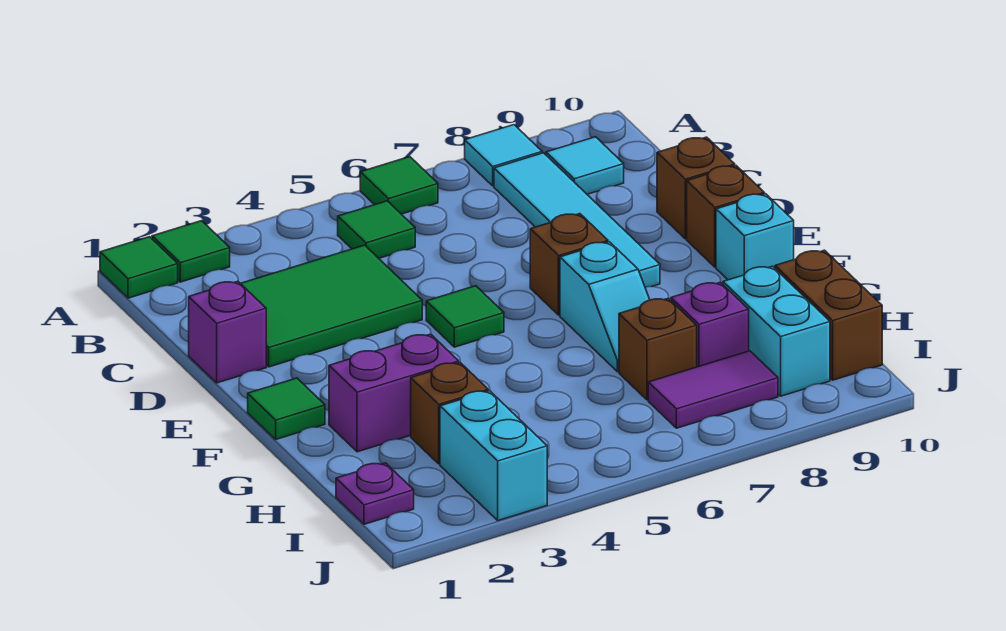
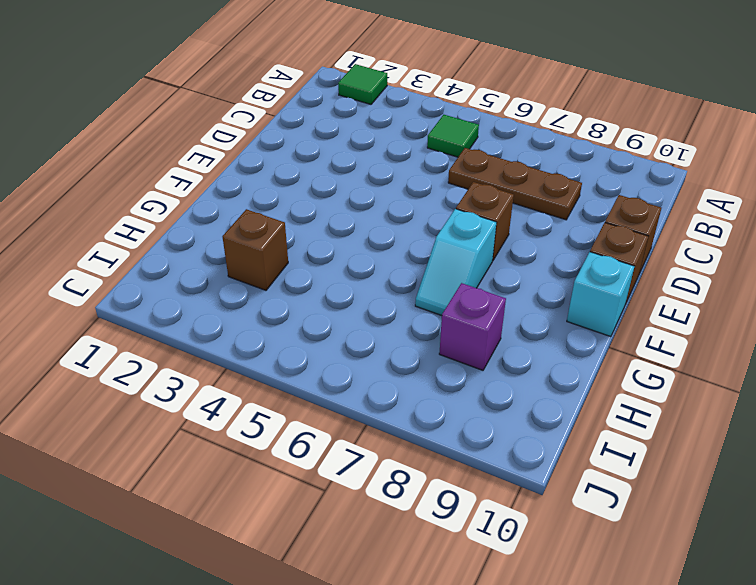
brown plate C6:C8 level 1 -> cyan tile B8:E8 level 1
none -> green tile A1 level 1
none -> green tile A6 level 1
none -> cyan tile A8 level 1

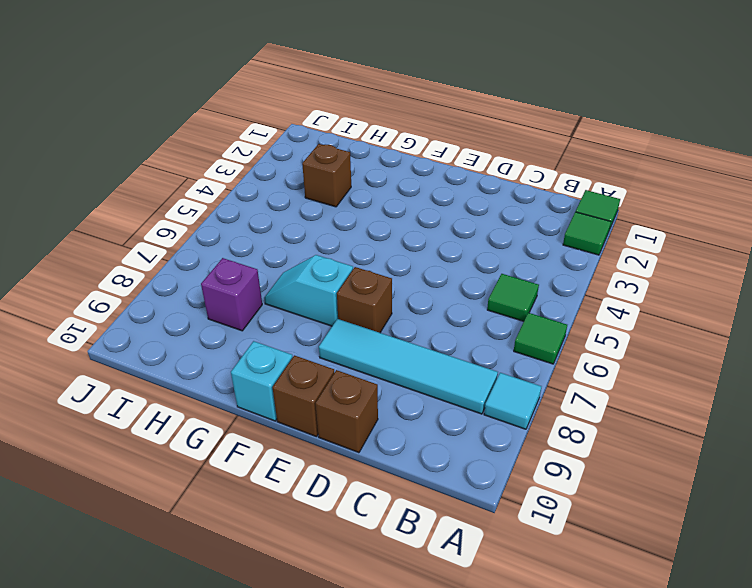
none -> cyan tile B9 level 1
none -> green tile C2:D4 level 1
none -> purple brick D1 level 1

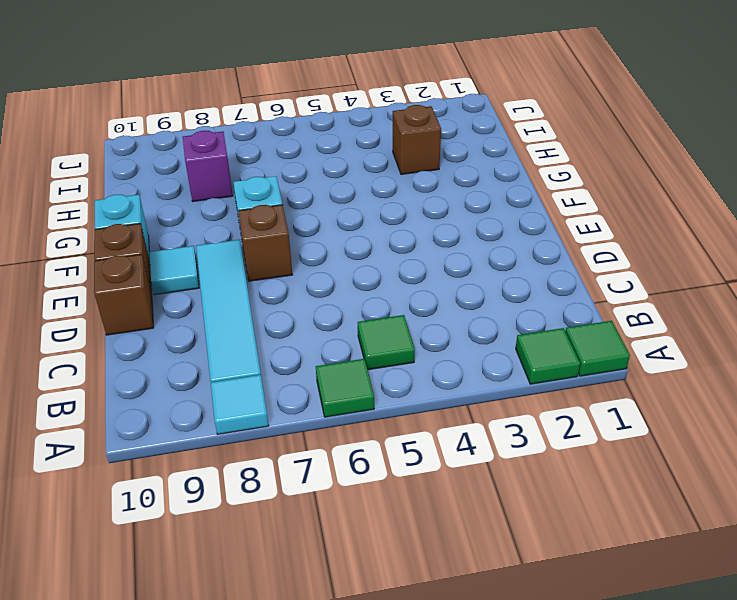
cyan tile E9 level 1 -> cyan tile B9 level 1
none -> green tile C2:D4 level 1
none -> purple brick D1 level 1
none -> green tile E5 level 1

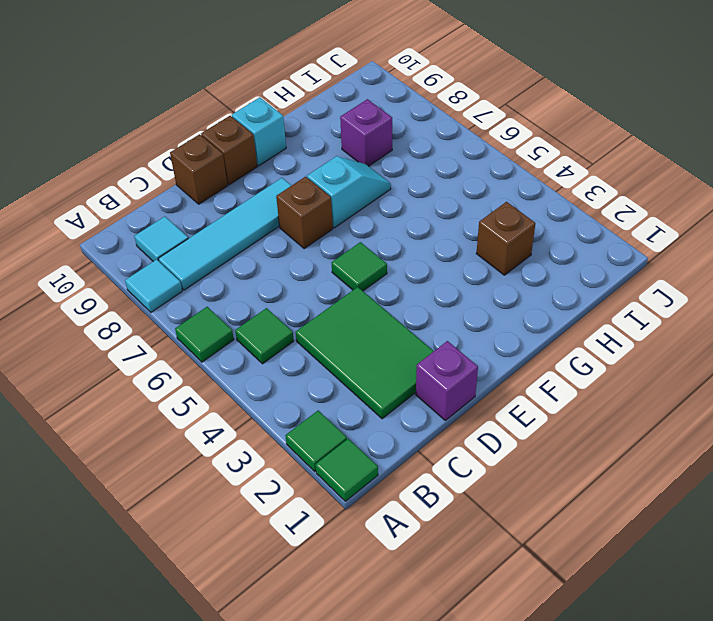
none -> green tile F1 level 1
none -> purple brick G2:G3 level 1
none -> brown brick H7 level 1

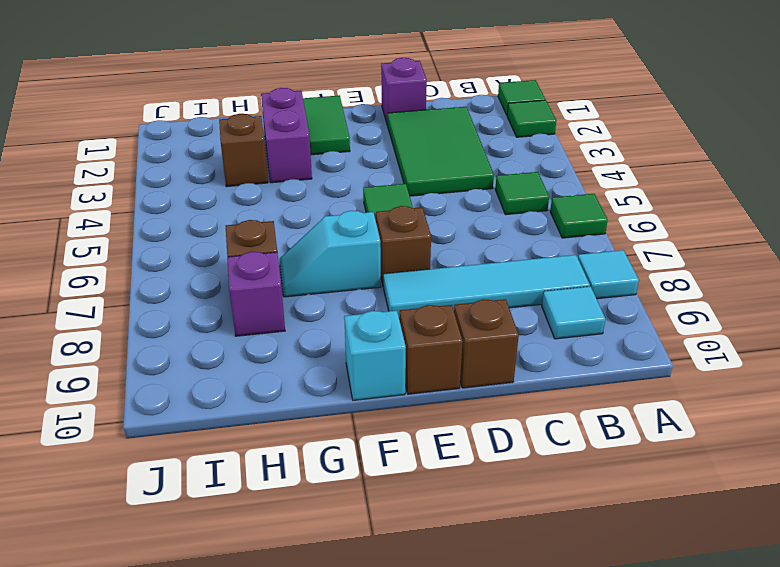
green tile F1:F2 level 1 -> green tile F1 level 1
none -> cyan brick H9:I9 level 1
none -> brown brick H10:I10 level 1
none -> purple plate I1 level 1

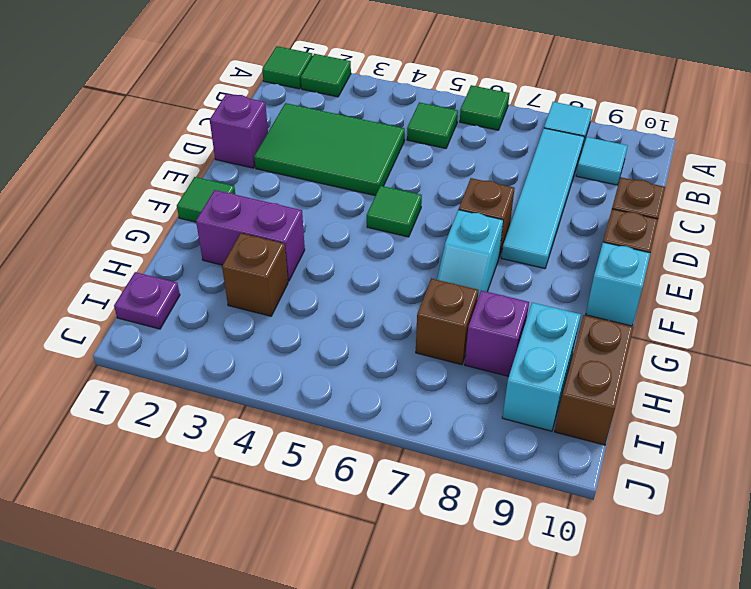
none -> cyan brick I3:J3 level 1
none -> purple tile I7:I8 level 1

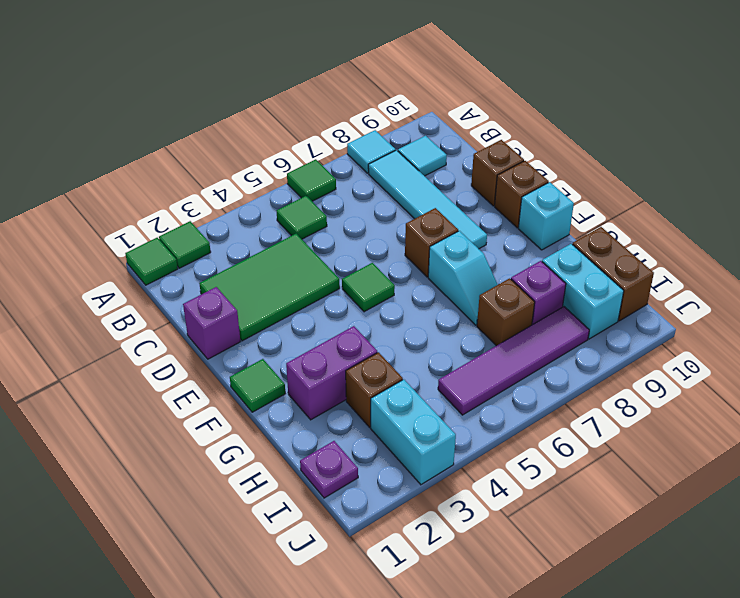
purple tile I5:I8 level 1 -> purple tile I7:I8 level 1

